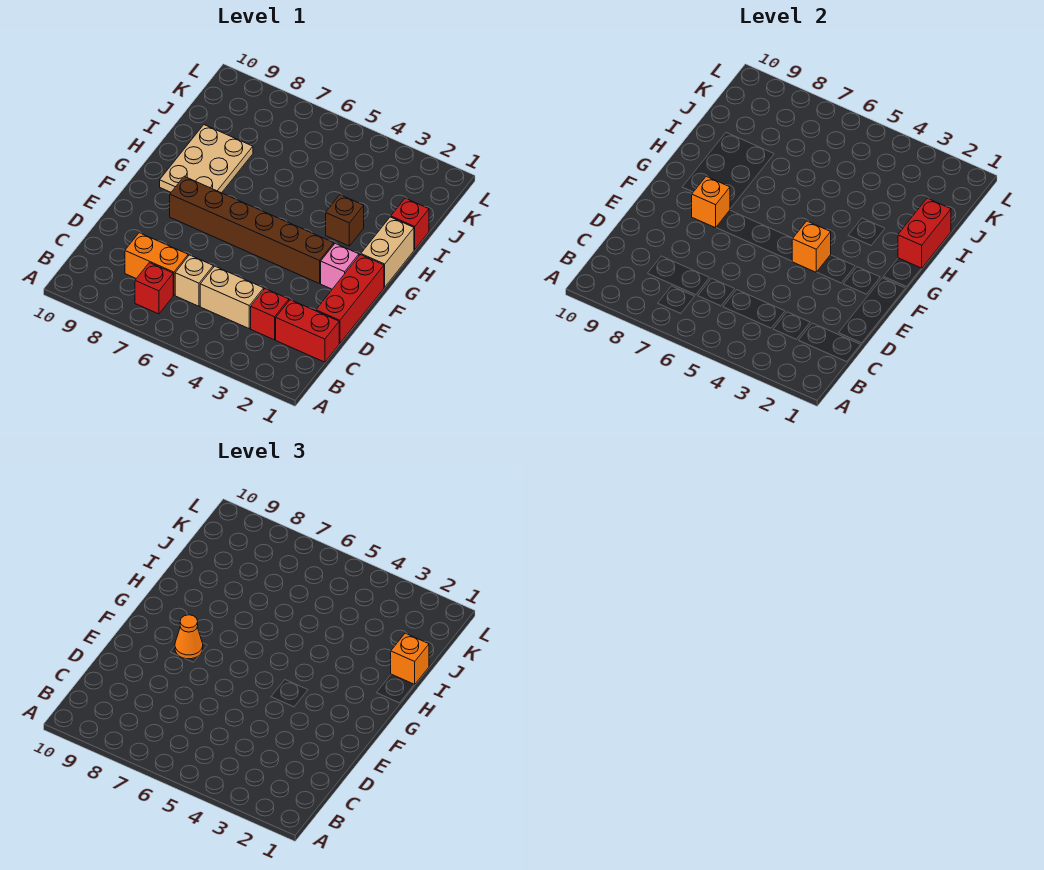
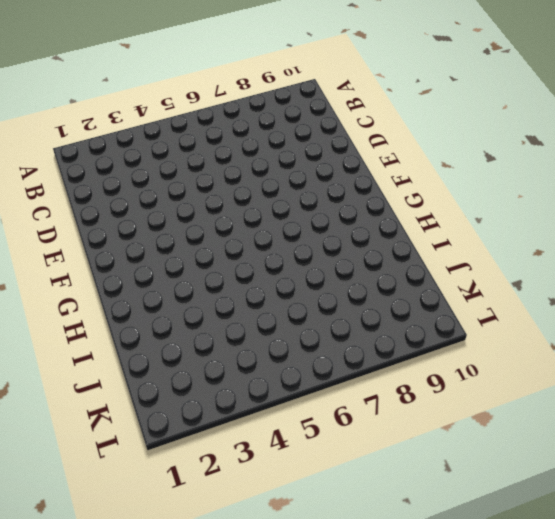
none -> red brick B7 level 1
none -> red brick C1:C2 level 1
none -> red brick C3 level 1

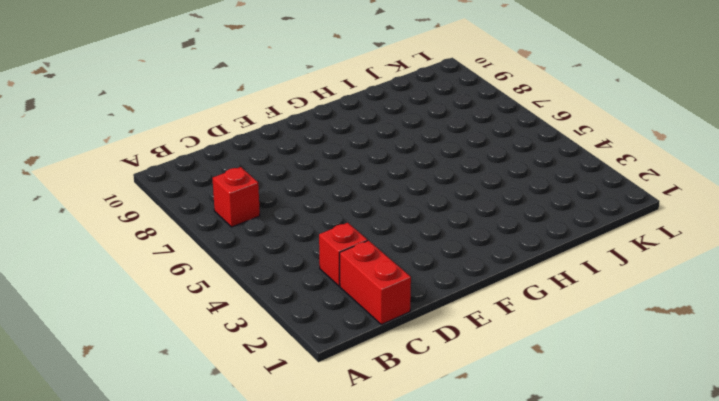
none -> tan brick C4:C5 level 1
none -> tan brick C6 level 1
none -> orange brick C7:C8 level 1

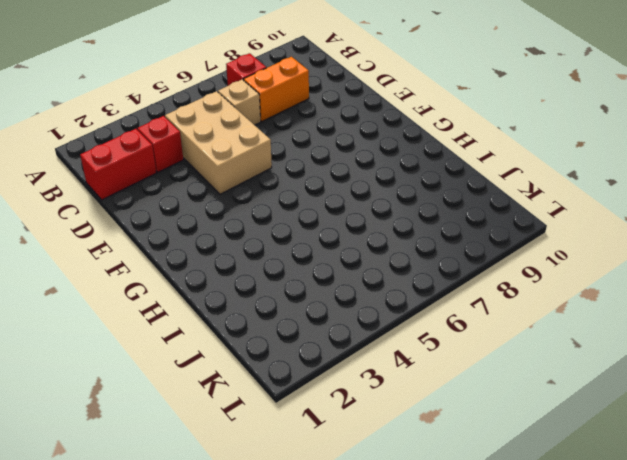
tan brick C4:E5 level 1 -> tan brick C4:C5 level 1
none -> red brick D1:F1 level 1
none -> pink brick F2 level 1
none -> brown brick F3:F8 level 1

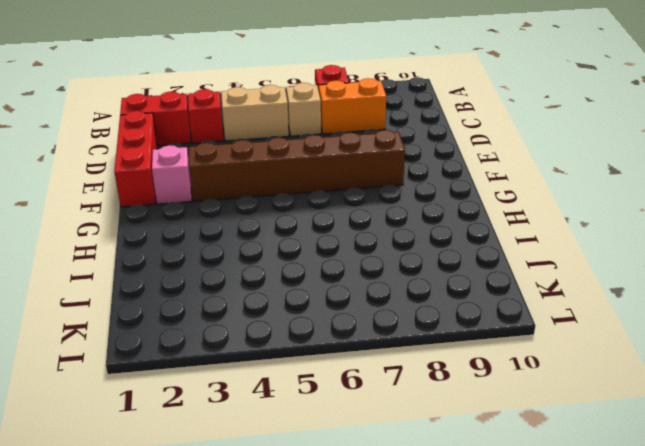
none -> tan brick G1:H1 level 1
none -> tan plate G8:I9 level 1
none -> brown brick H3 level 1

